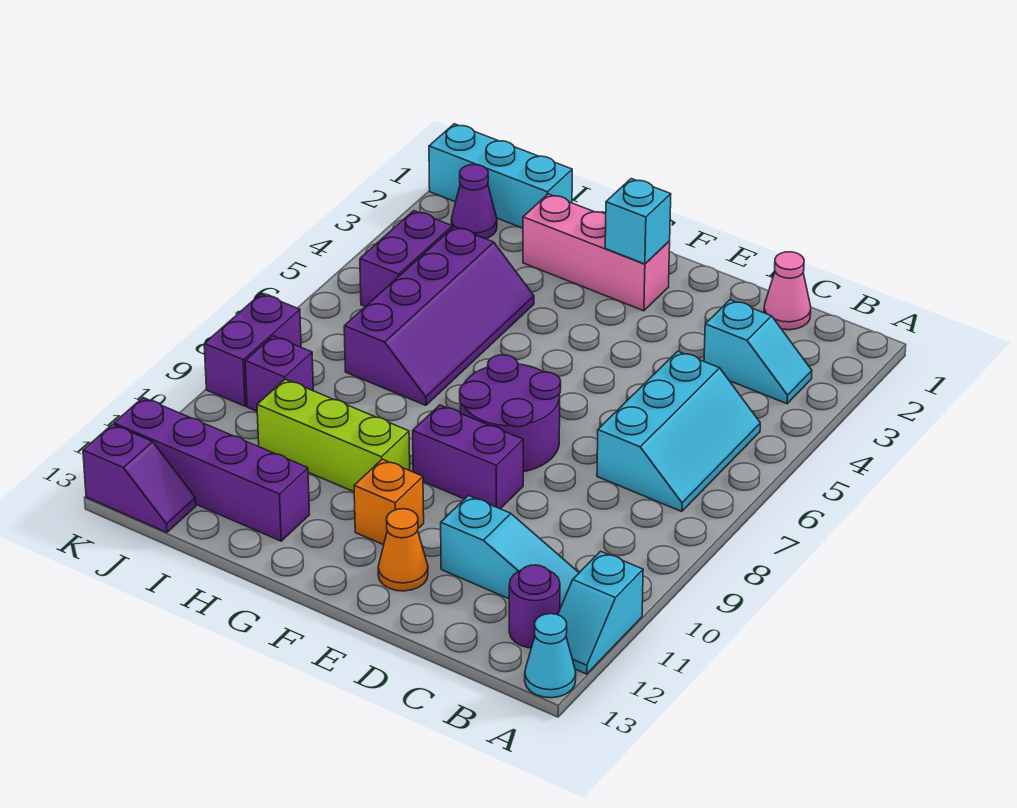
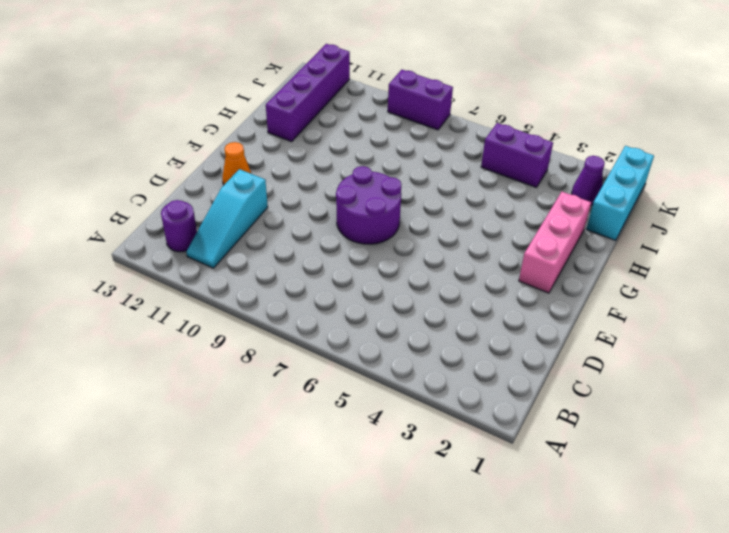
none -> cyan slope A11:A12 level 1 top 11
none -> cyan cone A13 level 1
none -> cyan slope B3:C3 level 1 top C

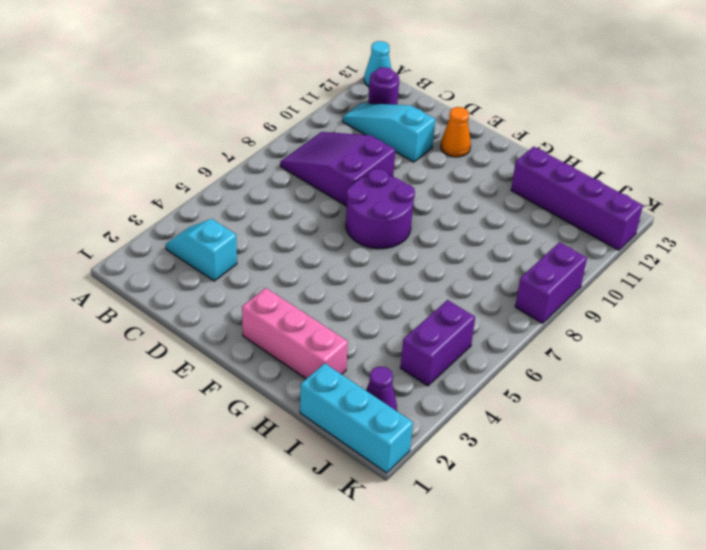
purple slope B8:D9 level 1 top D -> none
none -> cyan slope A11:A12 level 1 top 11
none -> cyan slope B5:C7 level 1 top C
none -> pink cone C1 level 1

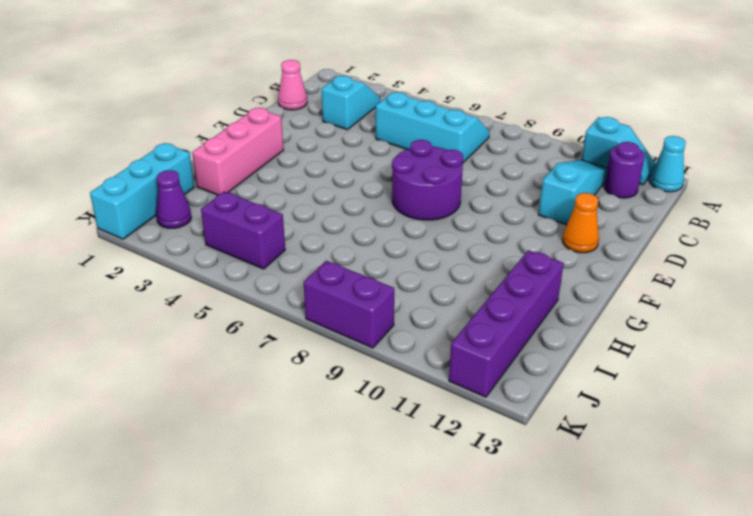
none -> purple brick E9:F9 level 1
none -> orange brick F11 level 1
none -> lime brick G10:I10 level 1

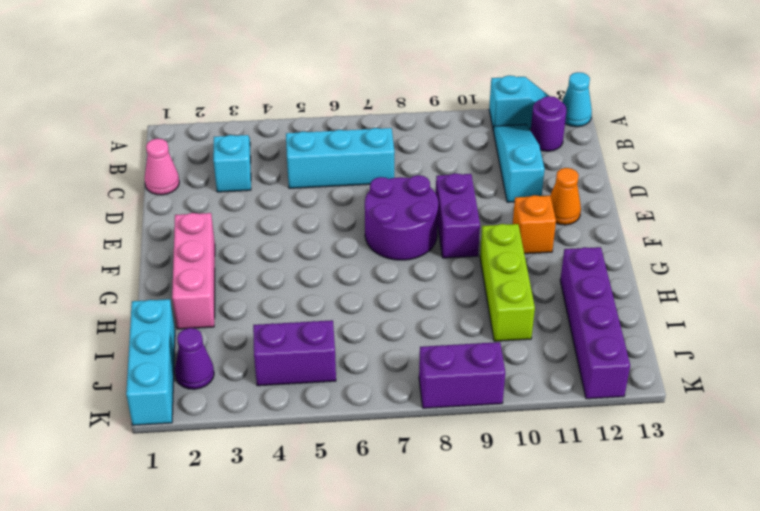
none -> purple slope H4:I7 level 1 top I
none -> purple brick J9 level 1
none -> purple slope J13:K13 level 1 top K

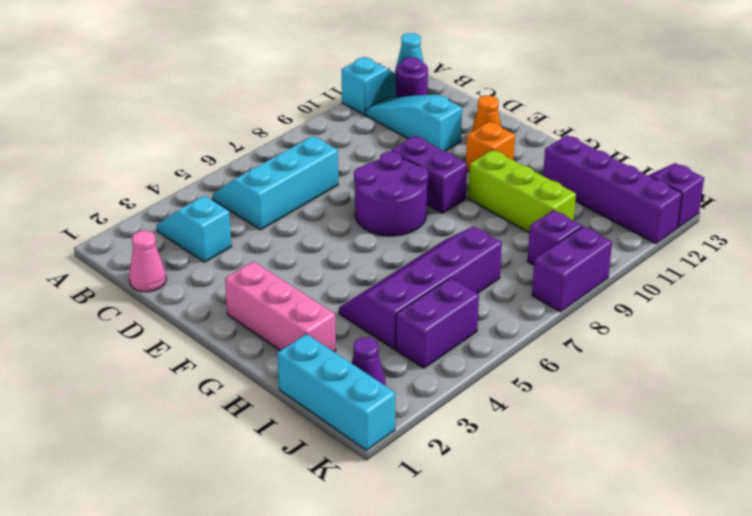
none -> cyan brick F2 level 2

